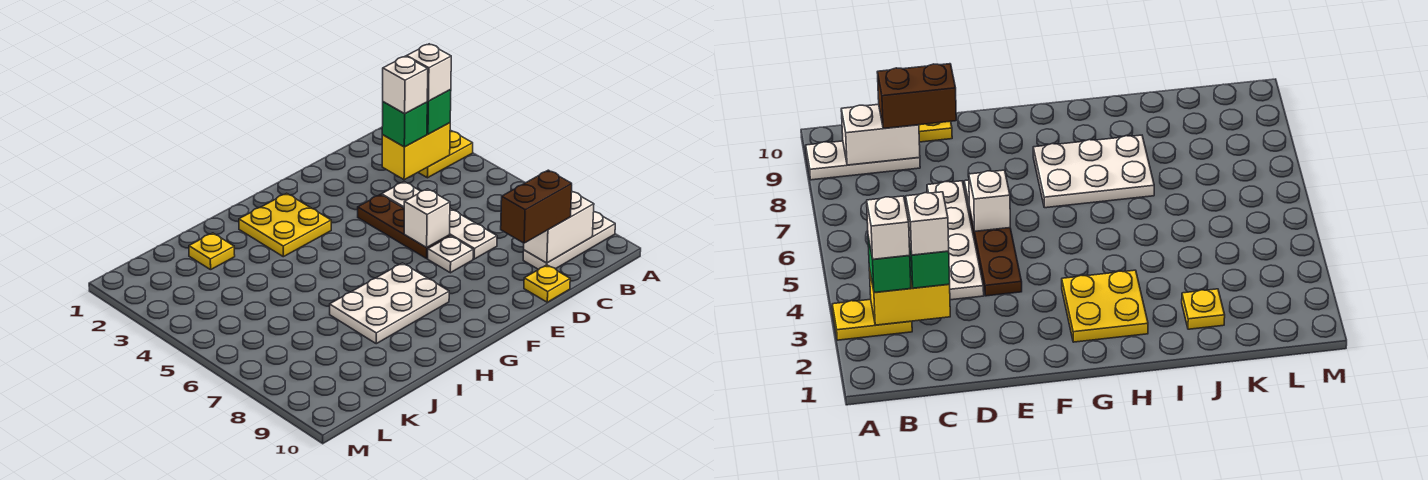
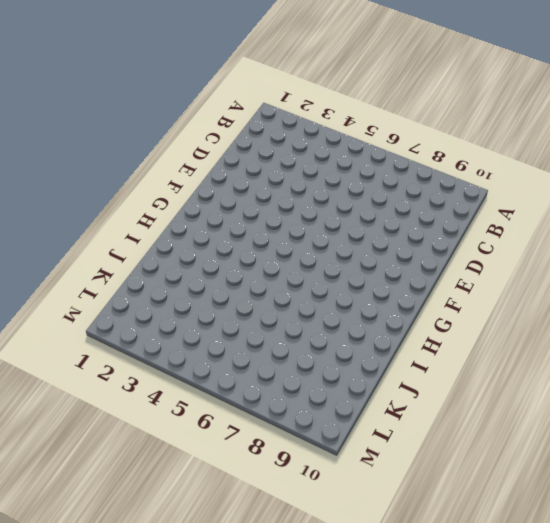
none -> yellow plate A3:B3 level 1
none -> white plate A9:C9 level 1
none -> white plate D4:D7 level 1

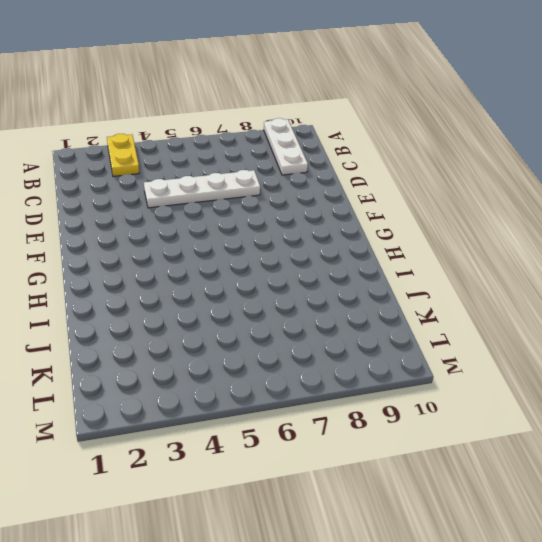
none -> yellow plate D10 level 1
none -> brown plate E4:E6 level 1
none -> white plate E7 level 1

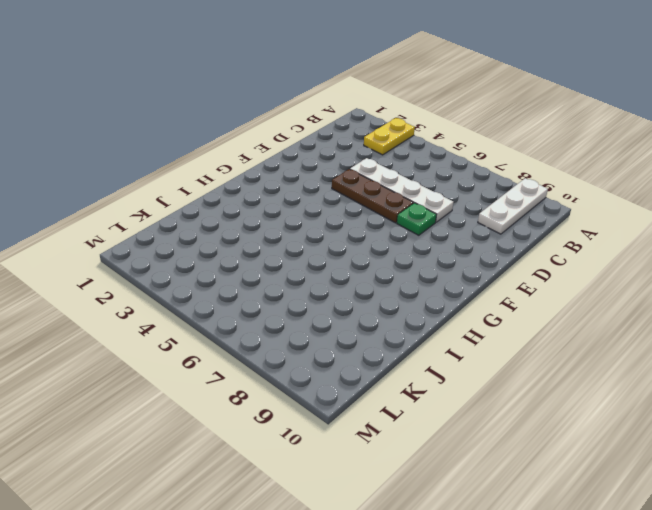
green plate E7 level 1 -> white plate E7 level 1
none -> yellow plate D10 level 1
none -> yellow plate G2:H3 level 1
none -> white plate G7:I8 level 1

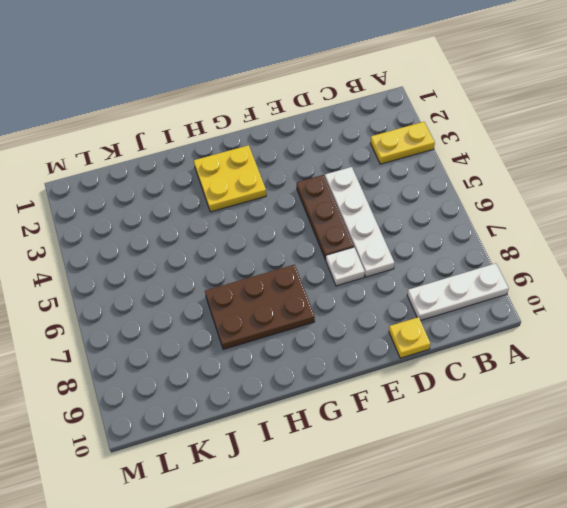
brown plate G7:I8 level 1 -> white plate G7:I8 level 1
none -> yellow plate J2 level 1
none -> yellow brick B3:C3 level 2
none -> white brick B9:C9 level 2

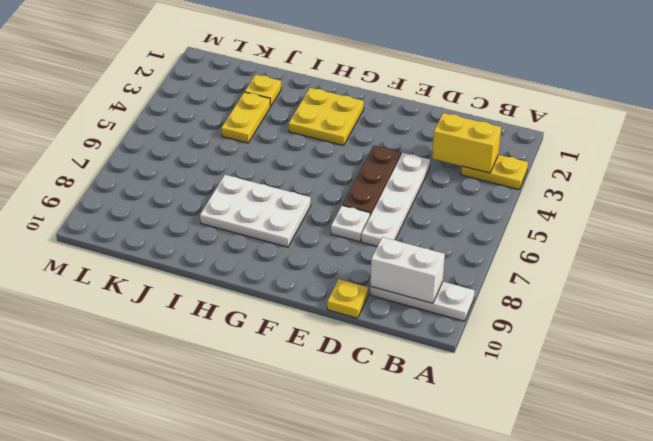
yellow plate J3:J4 level 1 -> none
none -> white brick E6 level 2
none -> green brick B3 level 3
none -> green brick C3 level 3

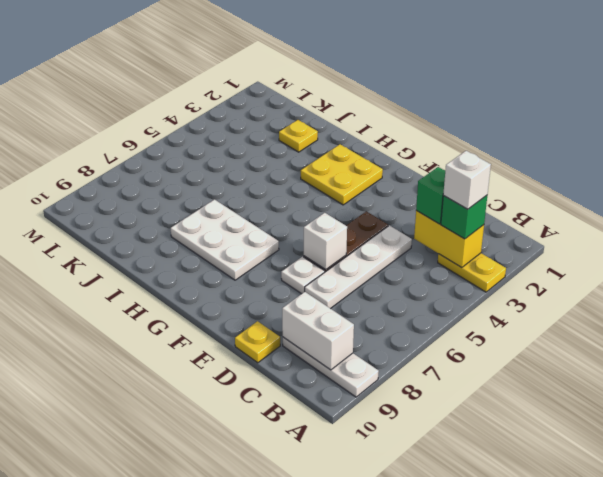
none -> brown brick C9:D9 level 3
none -> white brick C3 level 4

